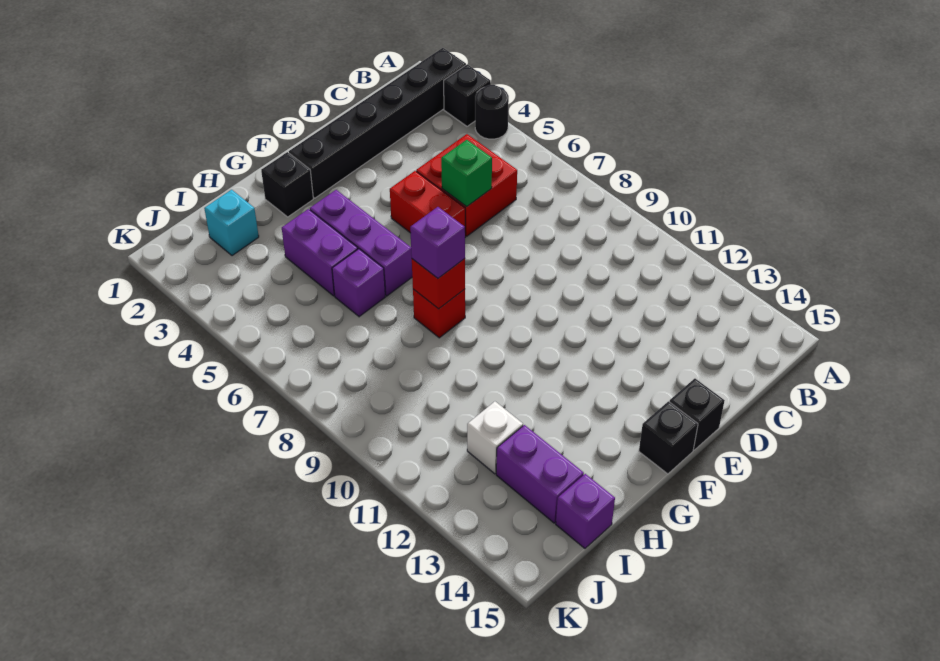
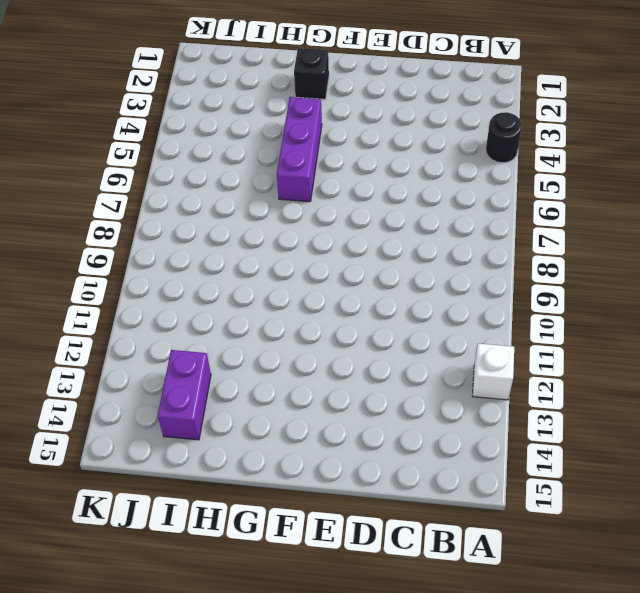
white brick A12 level 1 -> white brick I12 level 1
none -> black brick A2:F2 level 1
none -> black brick A3 level 1
none -> red brick C5:D6 level 1

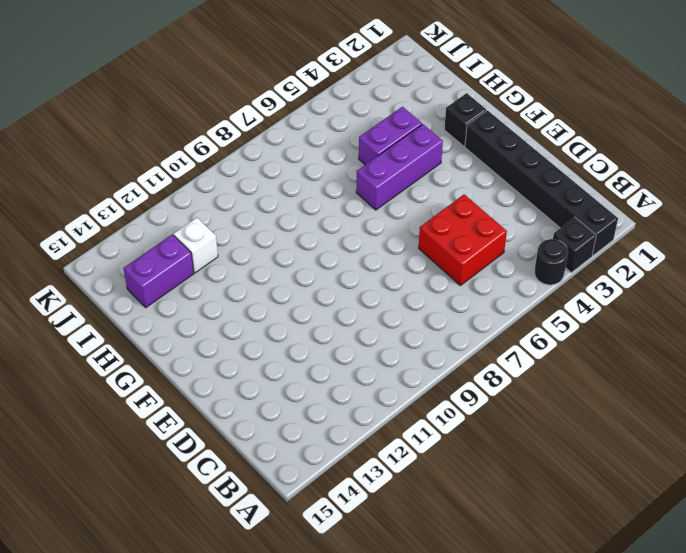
none -> red brick E5:E6 level 1
none -> black brick E15 level 1
none -> black brick F15 level 1

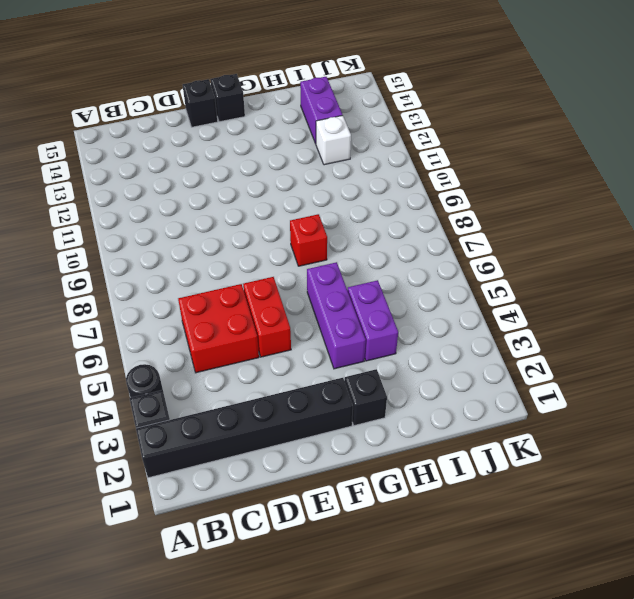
none -> purple brick H6 level 1
none -> cyan brick I2 level 1
none -> purple brick I15 level 1

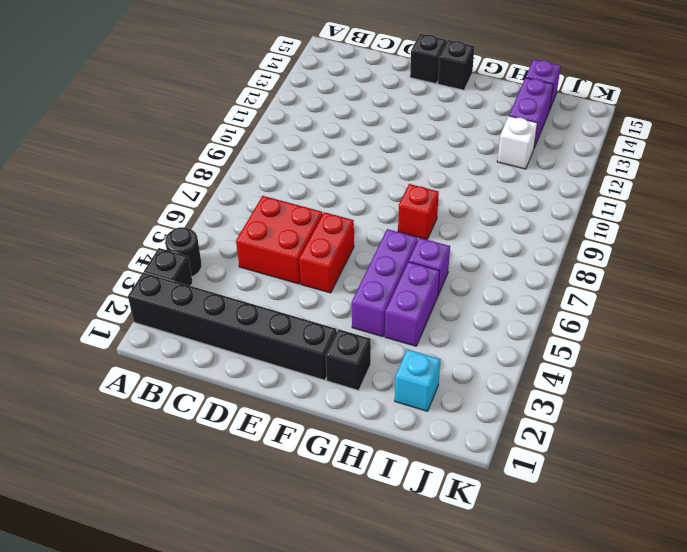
none -> green brick D6 level 2
none -> red brick G8 level 2
none -> purple brick G8 level 3

